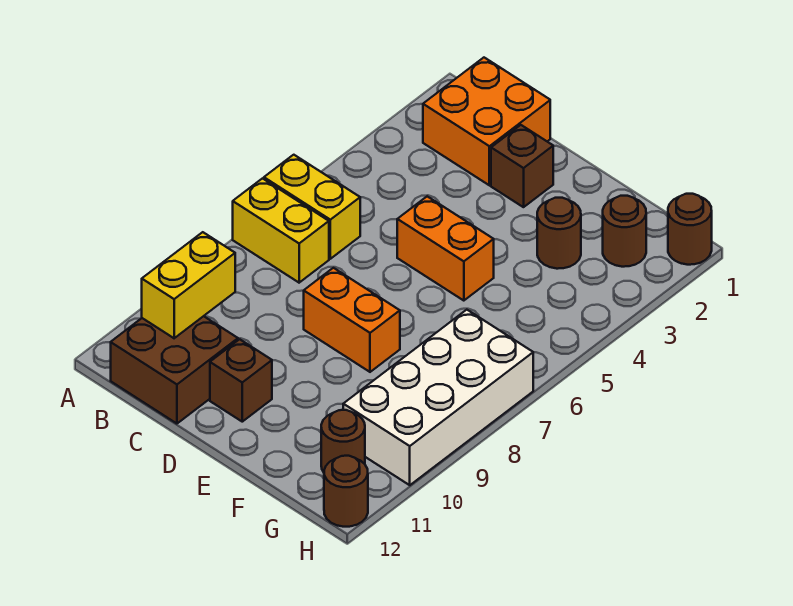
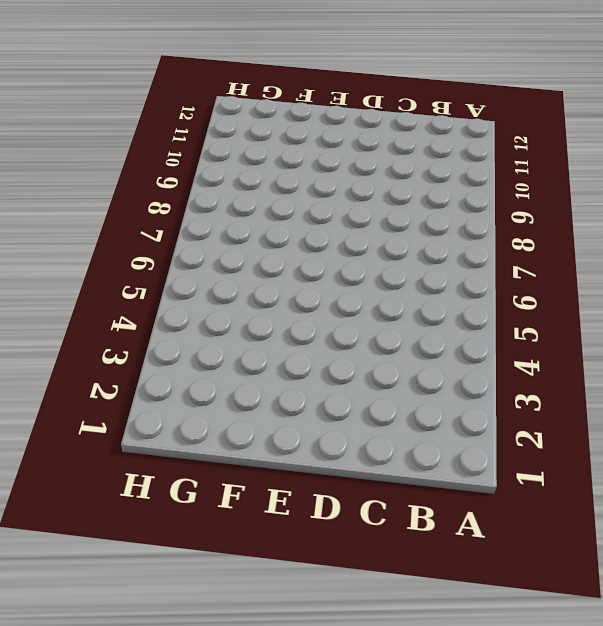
none -> yellow brick A6:B6 level 1
none -> yellow brick A7:B7 level 1
none -> orange brick B1:C2 level 1

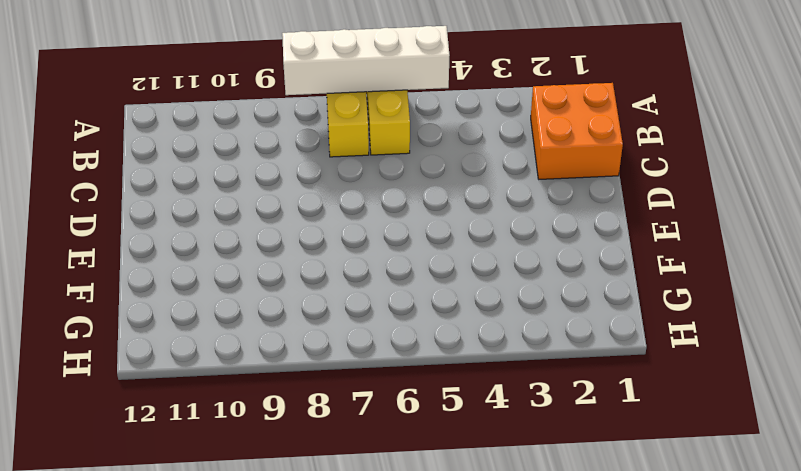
white brick A5:A8 level 2 -> none
none -> brown brick B11:C12 level 1
none -> brown brick D2 level 1
none -> orange brick D5:E5 level 1

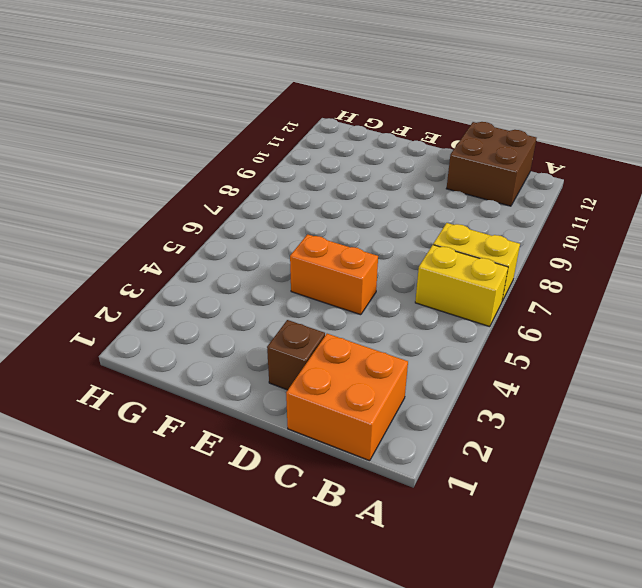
none -> orange brick D8:E8 level 1
none -> brown brick D11 level 1
none -> brown round brick F3 level 1

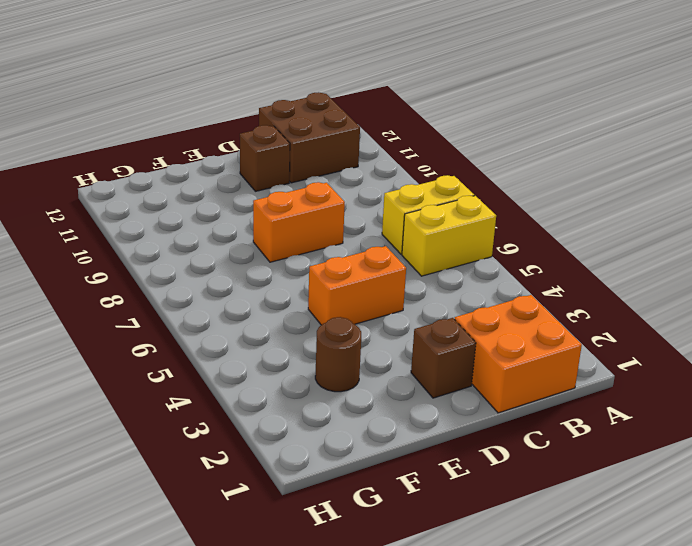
none -> brown round brick G2 level 1
none -> white brick G7:H10 level 1
none -> brown round brick G11 level 1

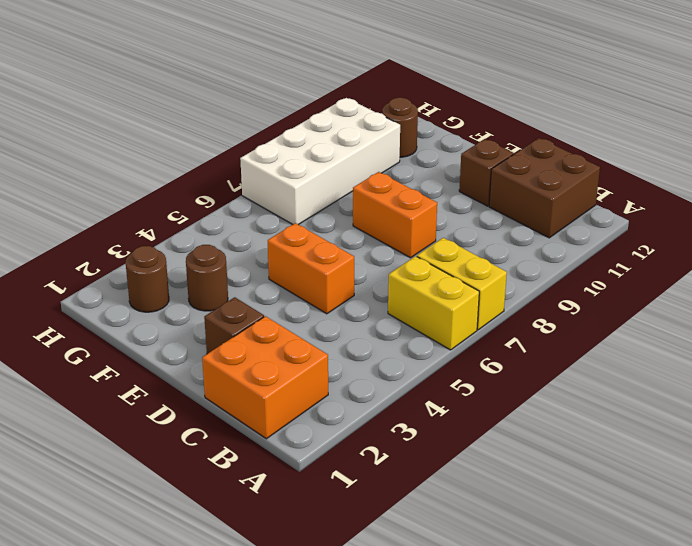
none -> brown round brick H1 level 1
none -> brown round brick H12 level 1
none -> yellow brick B10:B11 level 2

